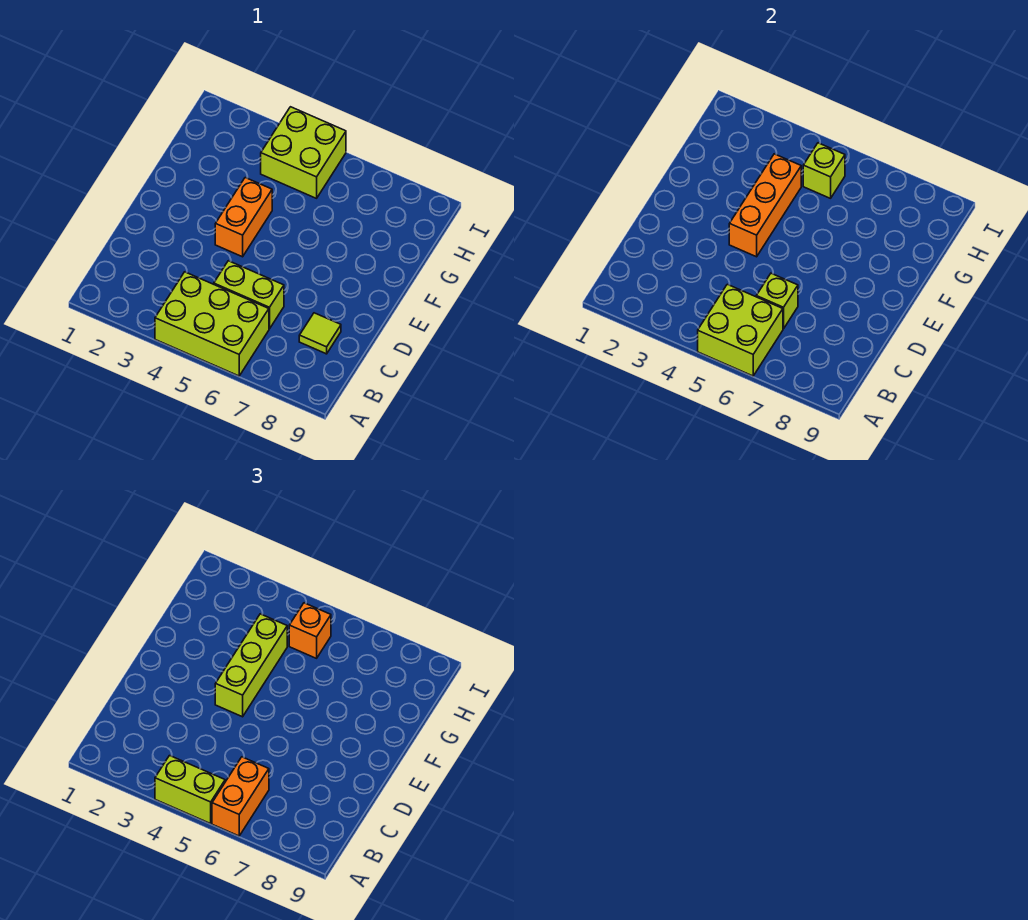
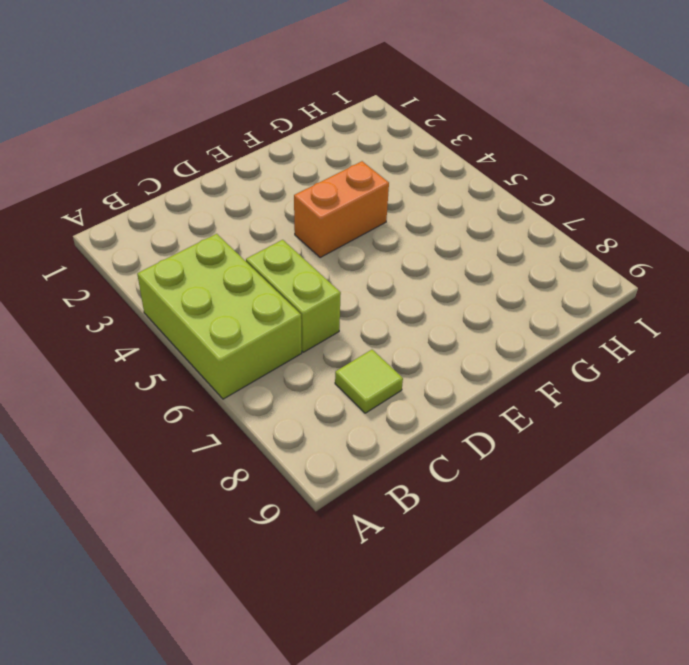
none -> lime brick H4:I5 level 1
none -> lime brick A5:B6 level 2
none -> lime brick C6 level 2

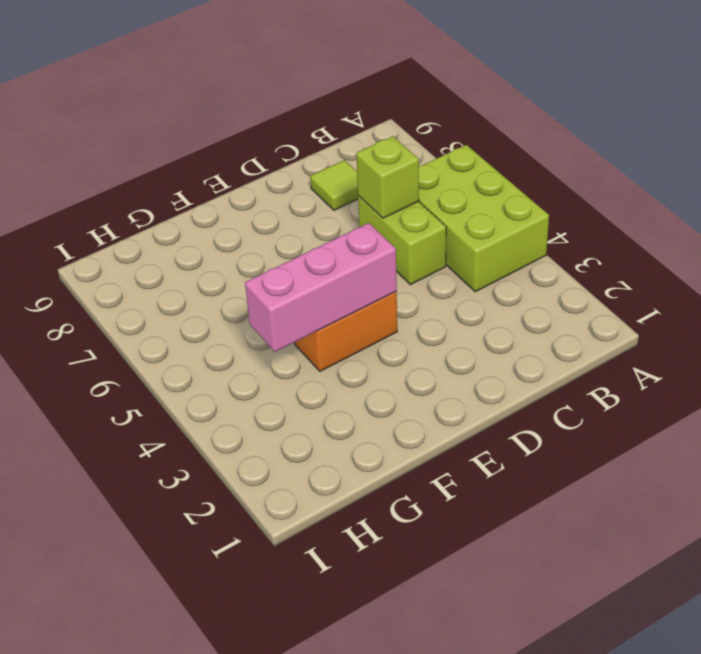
pink brick E4:G4 level 2 -> orange brick E4:G4 level 2
none -> lime brick H4:I5 level 1
none -> lime brick A5:B6 level 2
none -> lime brick H5 level 2

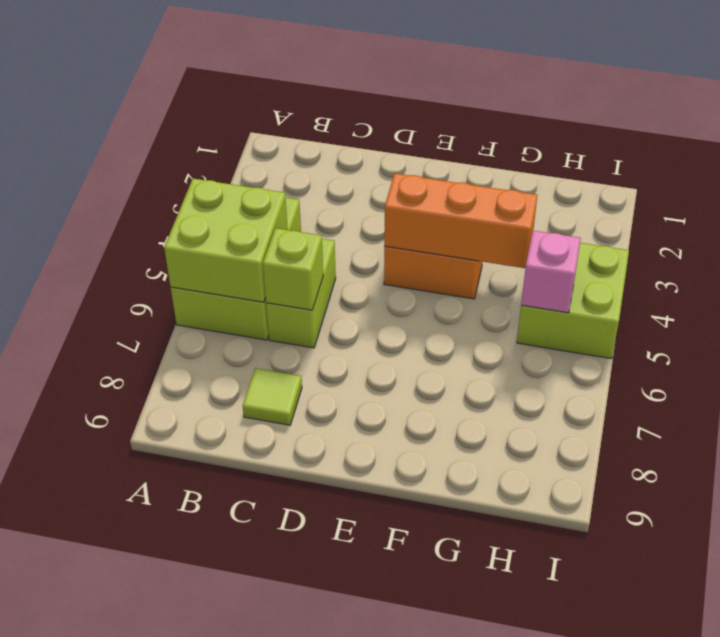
pink brick H5 level 2 -> lime brick H5 level 2
none -> lime brick A4:A5 level 3
none -> orange brick A6:B6 level 3
none -> lime brick E4:G4 level 3

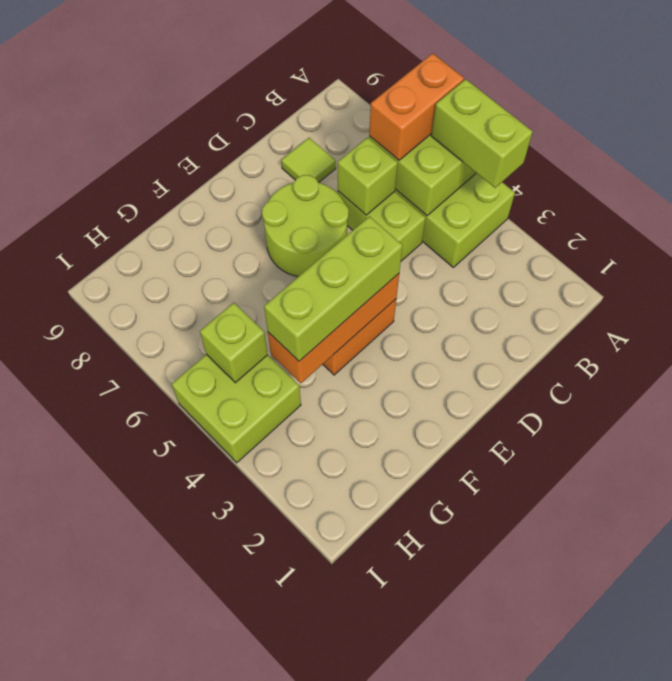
lime round brick D6:E7 level 1 -> none
none -> orange brick H5 level 3

